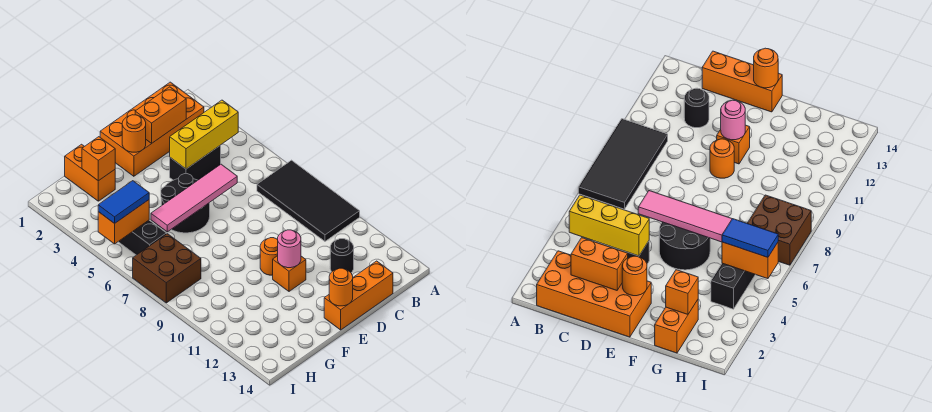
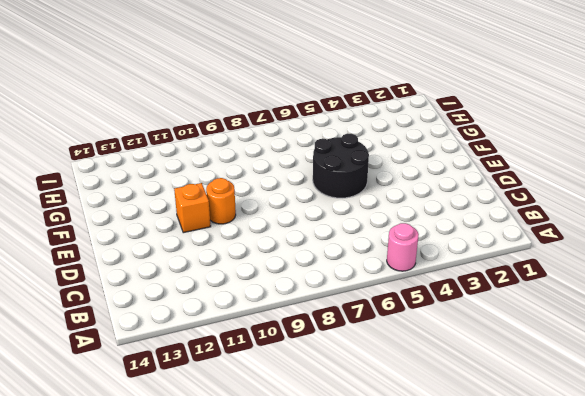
pink round brick A5 level 1 -> pink round brick E11 level 2
none -> black tile A7:B10 level 1
none -> orange brick B1:E2 level 1
none -> black brick C4:D4 level 1

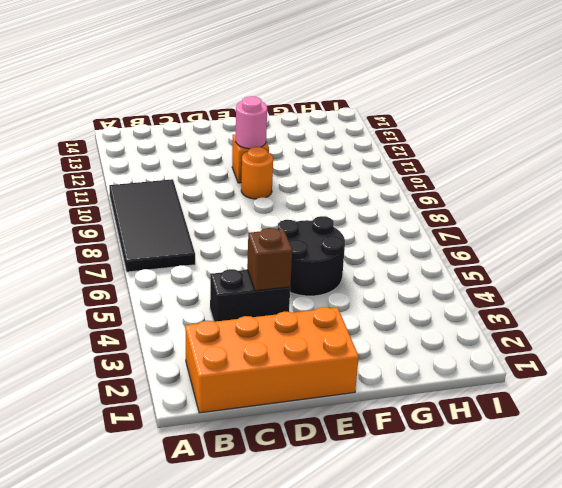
brown brick D4 level 2 -> yellow brick B4:D4 level 2
none -> black round brick C12 level 1
none -> orange brick C14:E14 level 1
none -> orange brick G1:G2 level 1

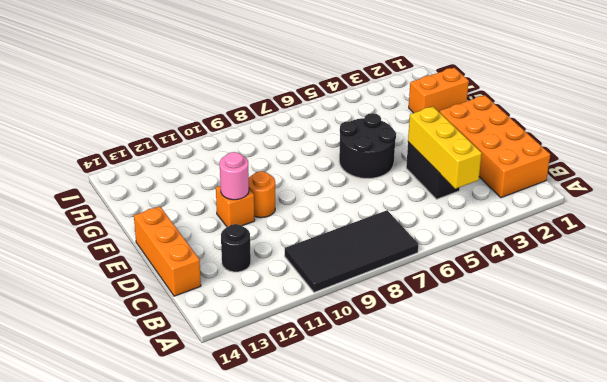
none -> black brick H4:H6 level 1
none -> brown brick H7:I8 level 1
none -> orange brick C2:D2 level 2

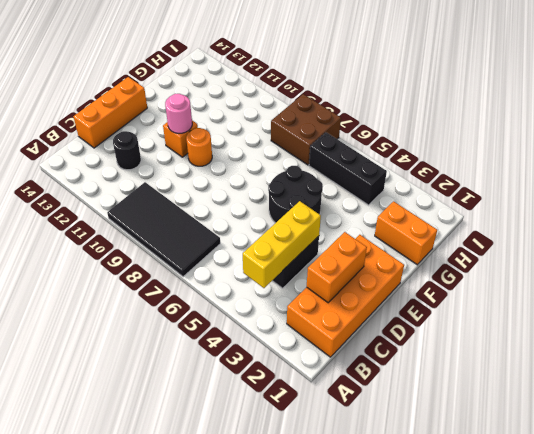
none -> pink tile D6:G6 level 2
none -> orange round brick E2 level 2
none -> orange round brick E14 level 2

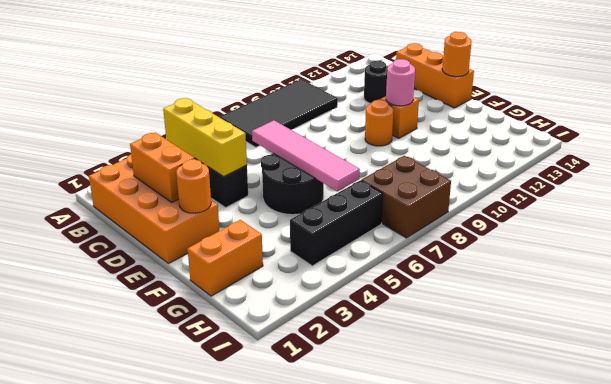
none -> orange brick G2 level 2
none -> orange brick H5:I5 level 2
none -> blue tile H5:I5 level 3

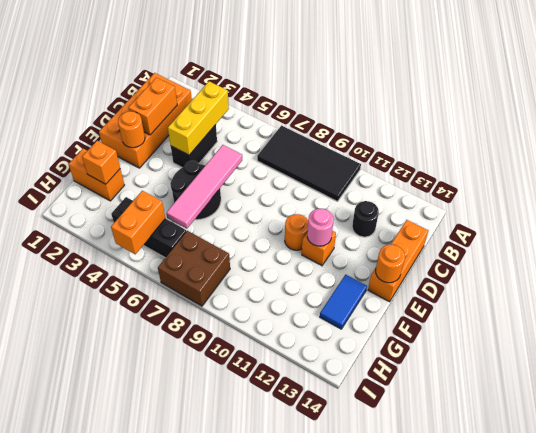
blue tile F13:G13 level 1 -> blue tile H5:I5 level 3

